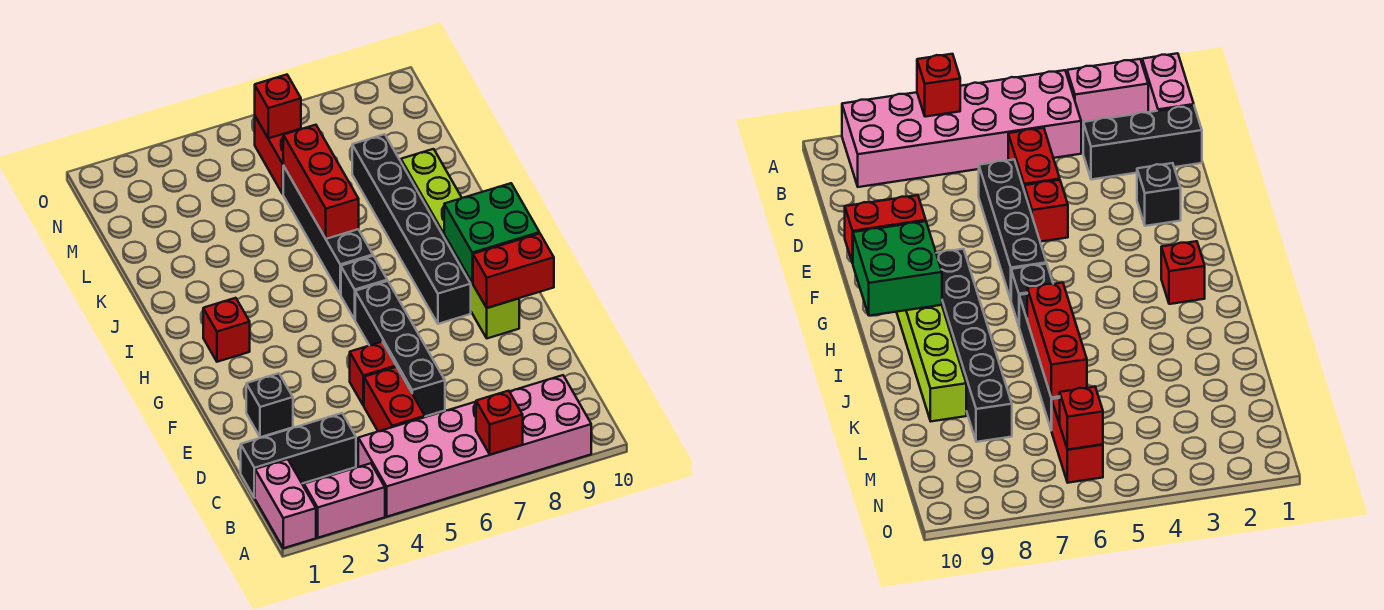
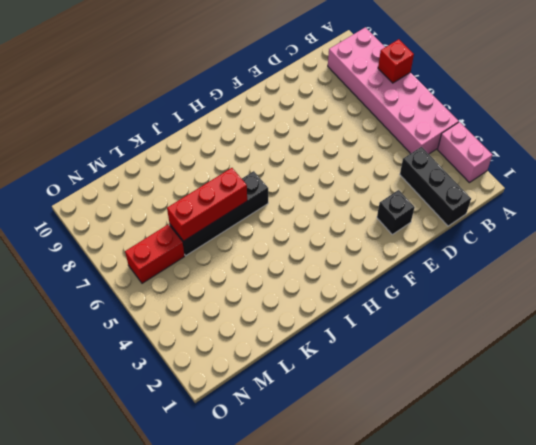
none -> pink brick A1:B1 level 1
none -> red brick C5:D5 level 1
none -> black brick D6:G6 level 1

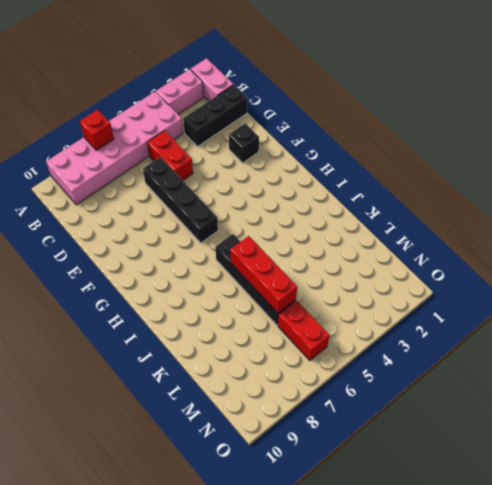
none -> red brick E5 level 1
none -> lime brick F9:K9 level 1
none -> black brick G8:L8 level 1

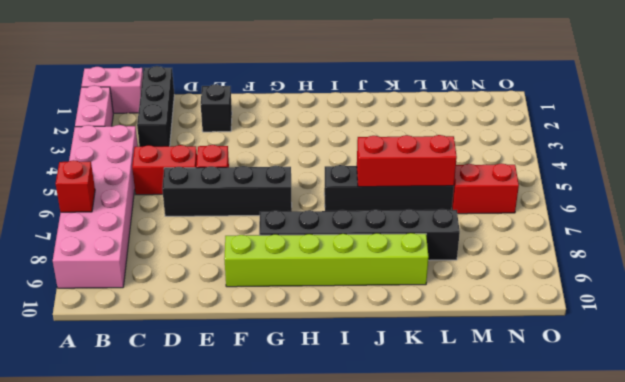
none -> red brick H2 level 1
none -> black brick H6 level 1
none -> red brick F9:F10 level 2

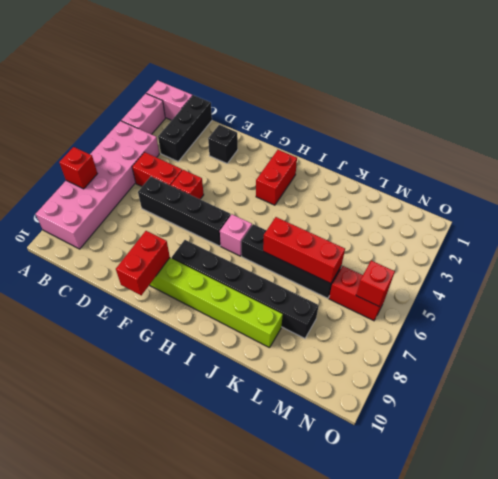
red brick H2:H3 level 1 -> red brick H2 level 1
pink brick H6 level 1 -> black brick H6 level 1
none -> green brick G9:H10 level 2

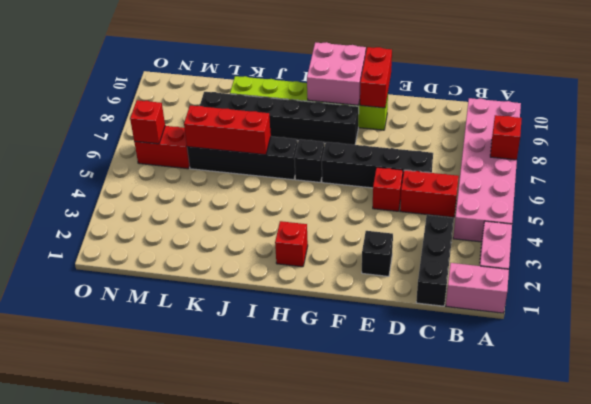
pink brick G9:H10 level 2 -> green brick G9:H10 level 2

